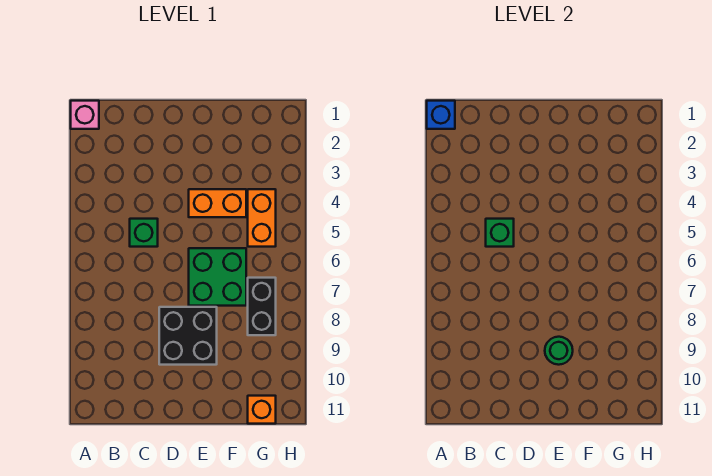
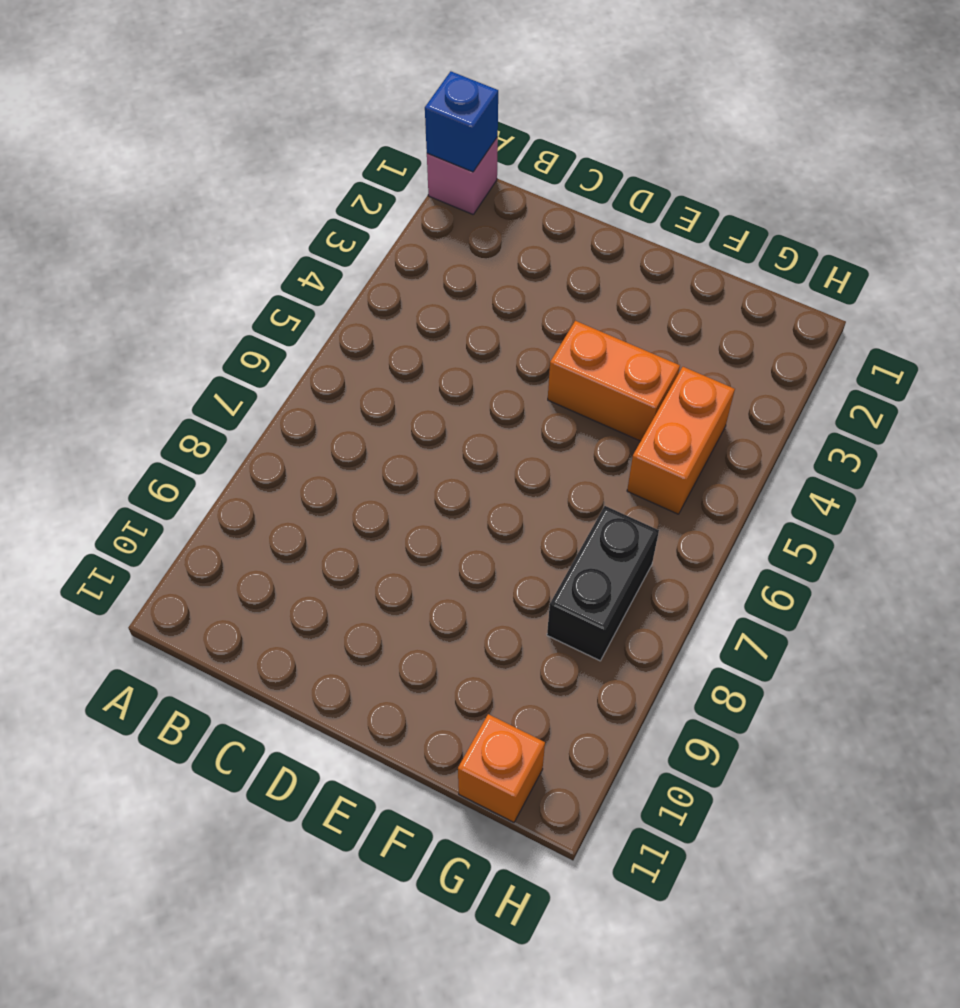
none -> green brick C5 level 1
none -> black brick D8:E9 level 1

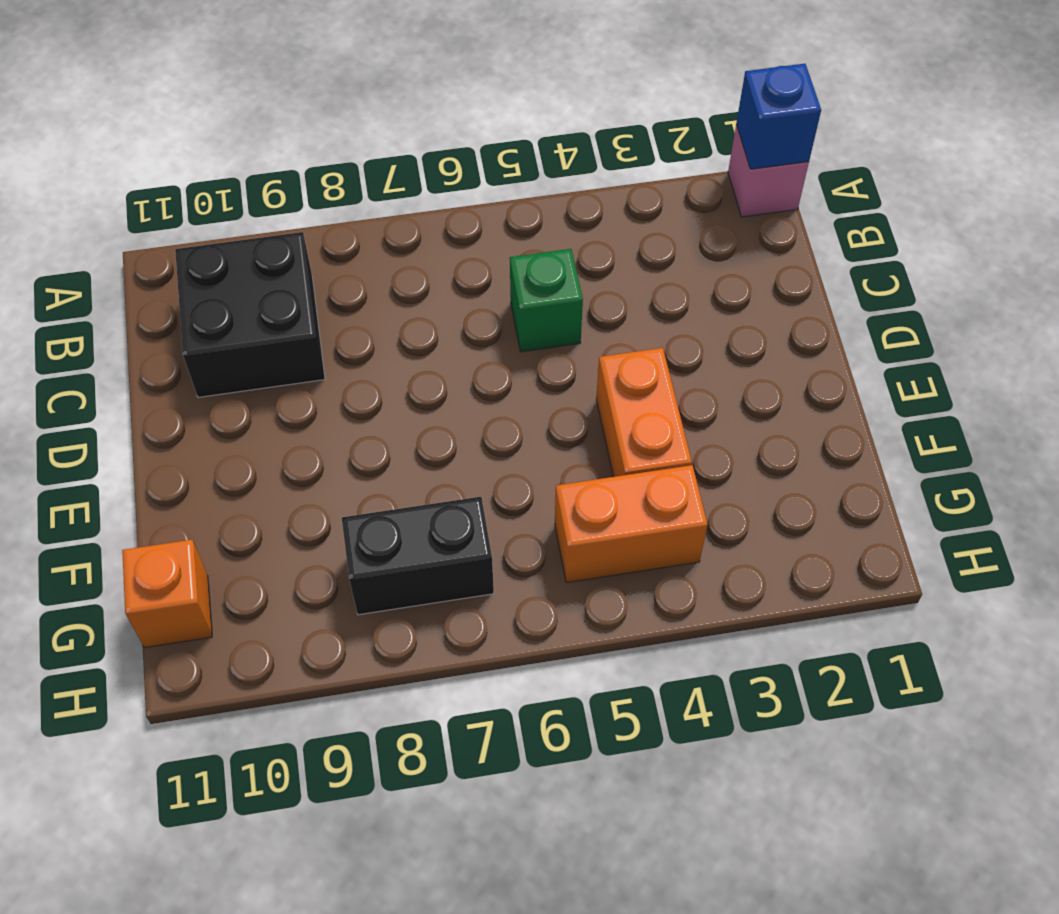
black brick B9:C10 level 1 -> black brick D8:E9 level 1
none -> green brick E6:F7 level 1
none -> green brick C5 level 2

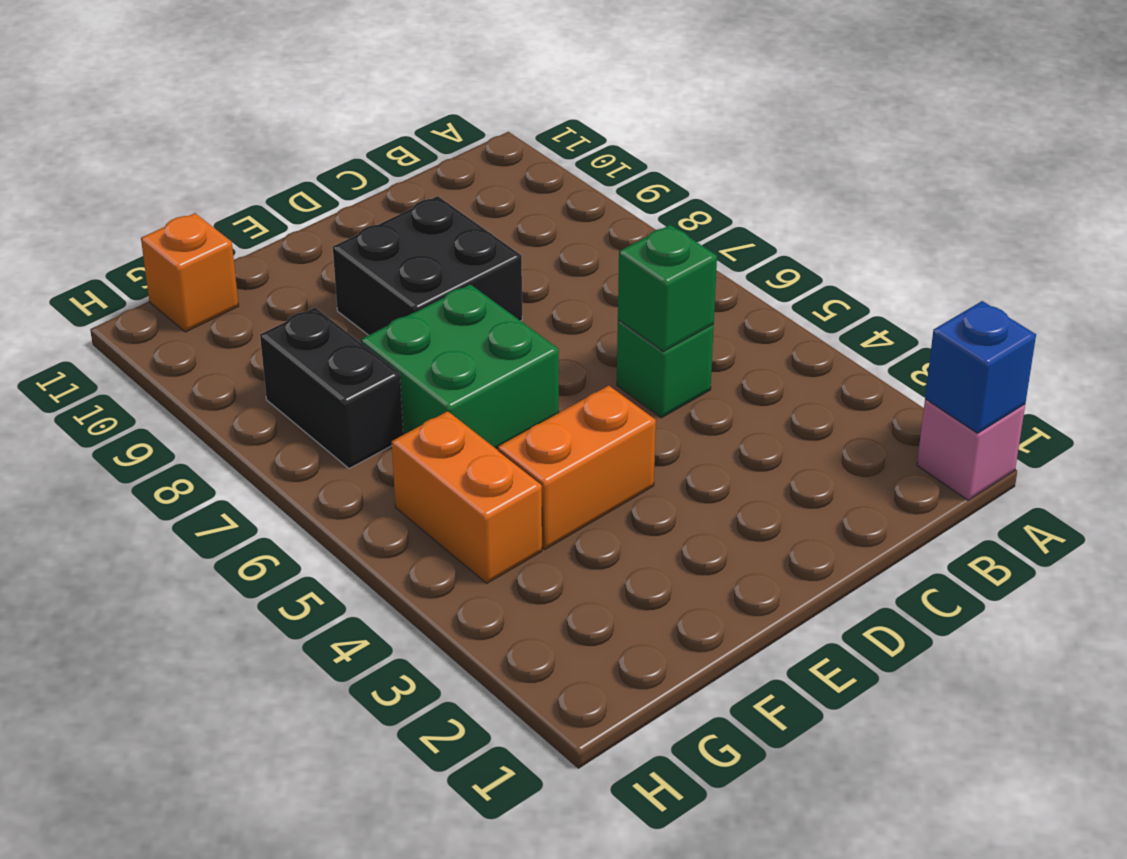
none -> green round brick E9 level 2

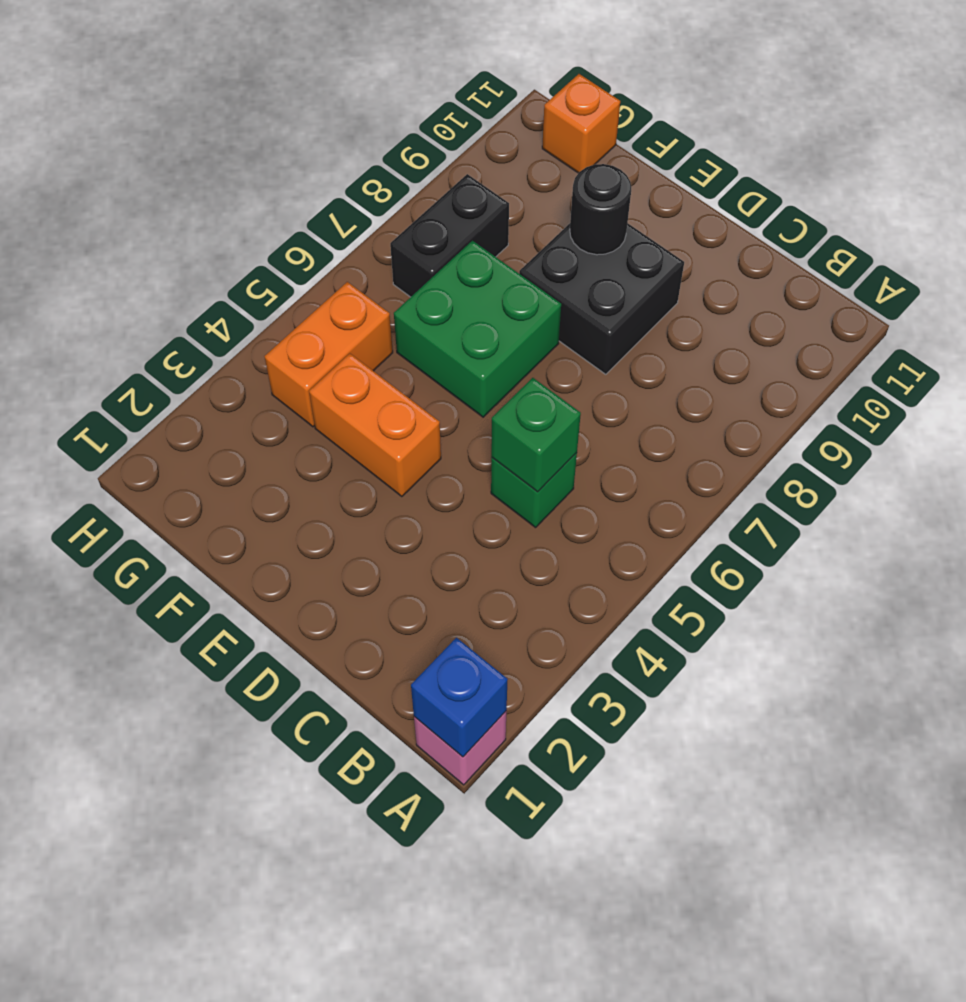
black round brick E9 level 2 -> green round brick E9 level 2

